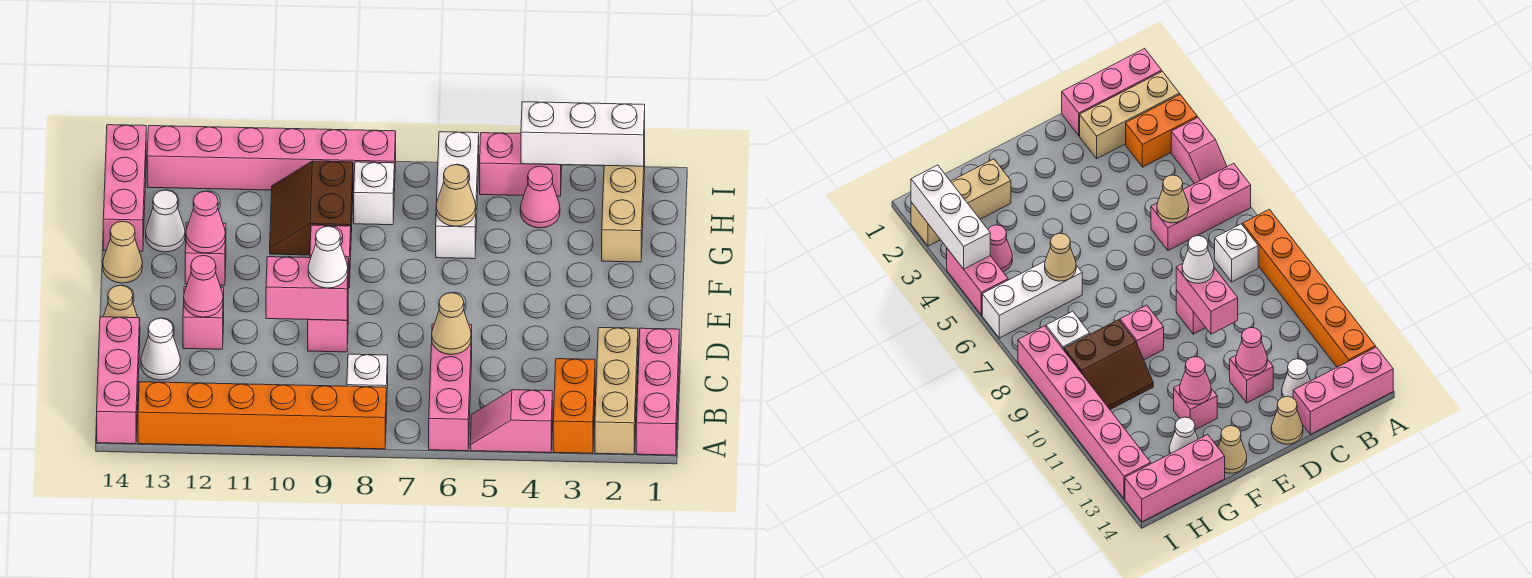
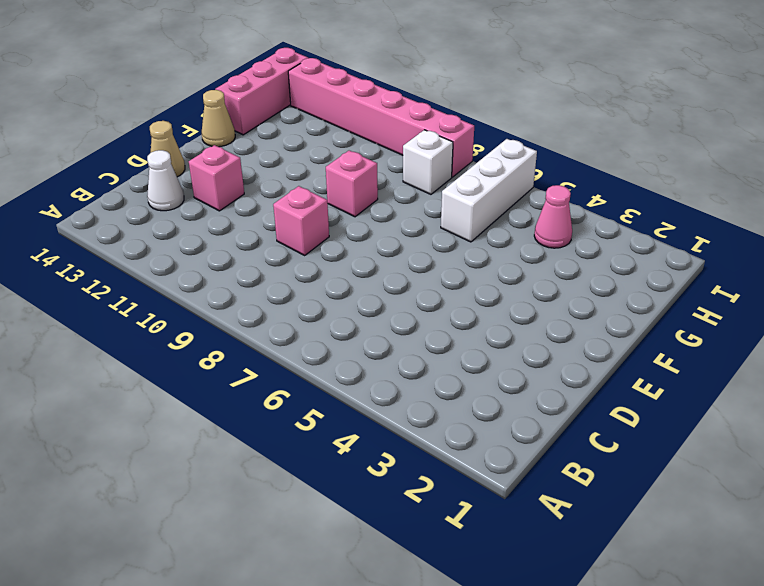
none -> pink brick A1:C1 level 1
none -> tan brick A2:C2 level 1
none -> orange brick A3:B3 level 1
none -> pink slope A4:A5 level 1 top 4

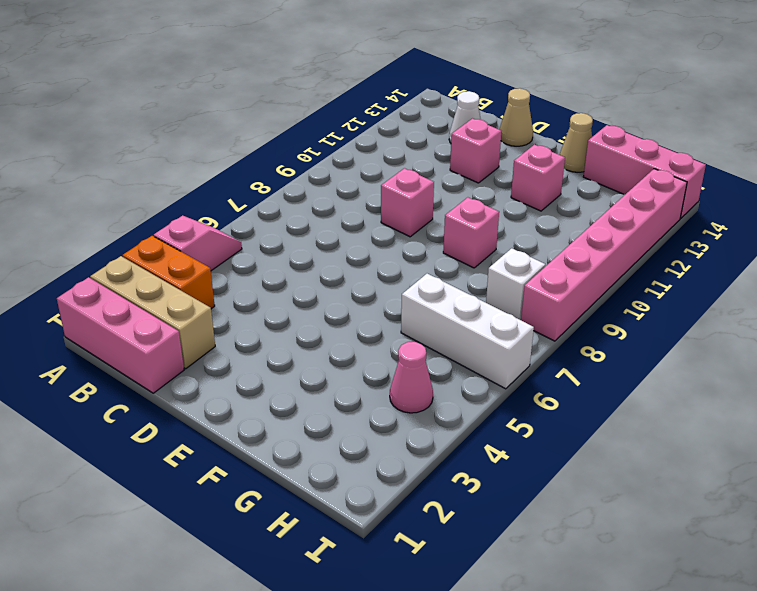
none -> pink brick A6:C6 level 1
none -> orange brick A8:A13 level 1
none -> pink brick A14:C14 level 1
none -> white brick B8 level 1

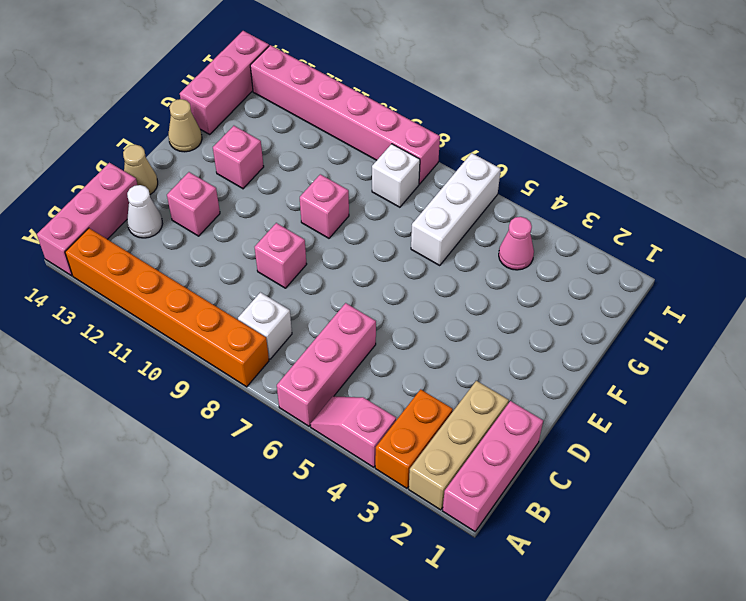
none -> tan brick G2:I2 level 1
none -> brown slope G9:H10 level 1 top 9
none -> white cone G13 level 1
none -> pink brick I4:I5 level 1

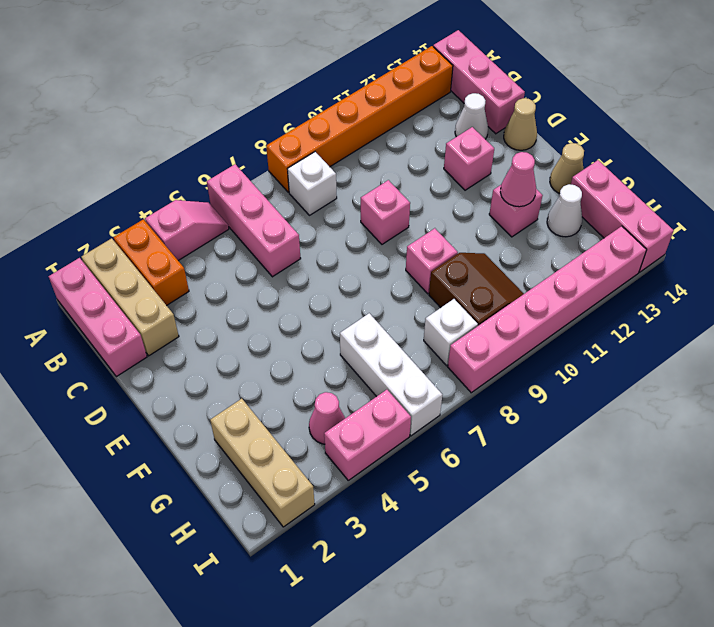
none -> tan cone C6 level 2
none -> pink brick D9:D10 level 2
none -> pink cone D12 level 2
none -> tan cone G6 level 2

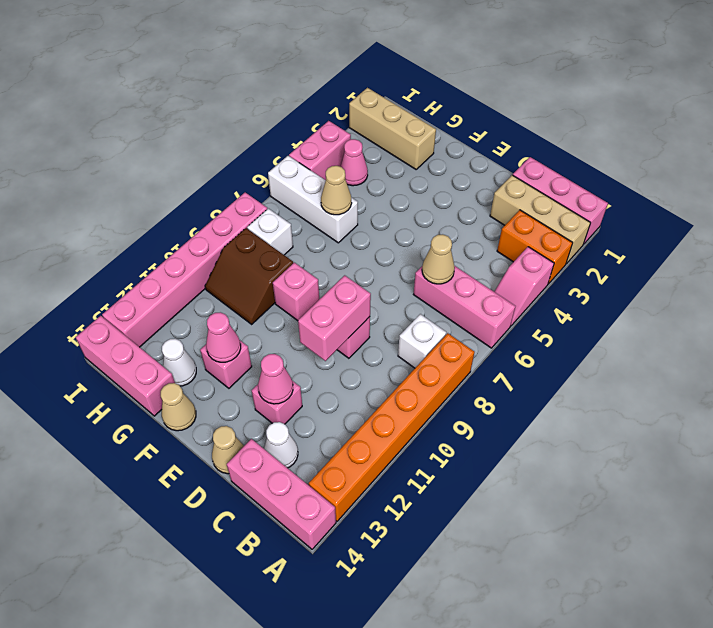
none -> white brick I2:I4 level 2
none -> white cone D9 level 3

